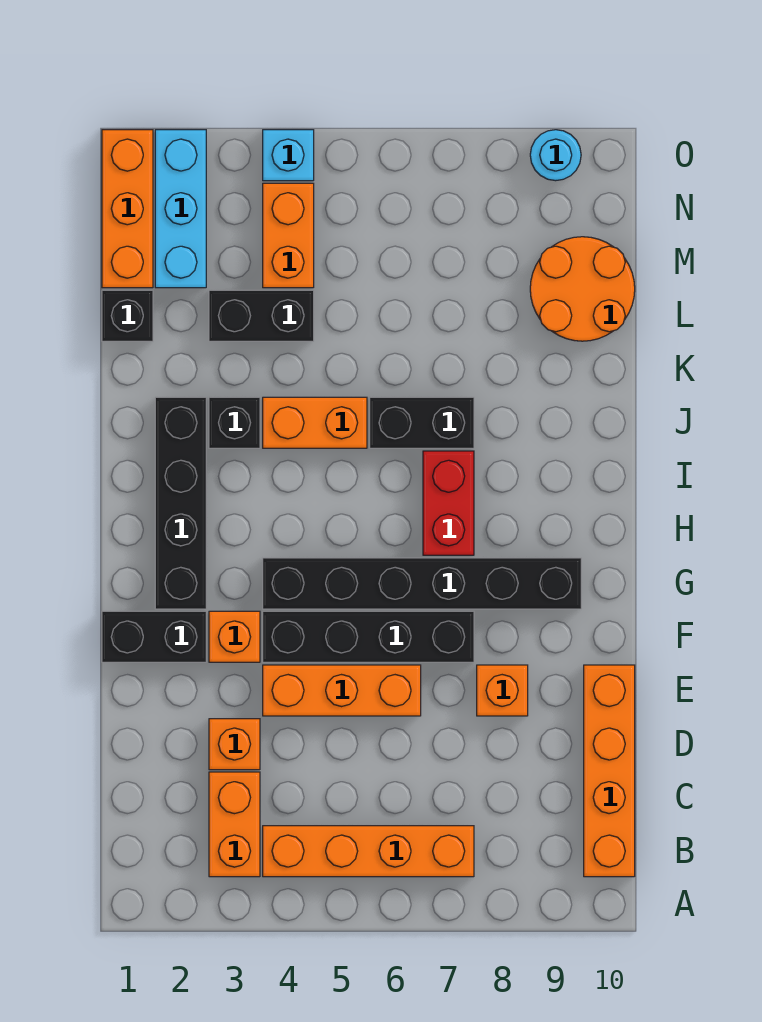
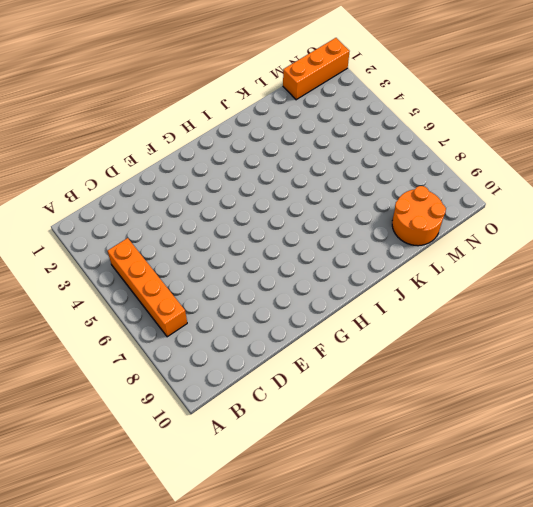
none -> orange brick B3:C3 level 1
none -> orange brick B10:E10 level 1
none -> orange brick D3 level 1

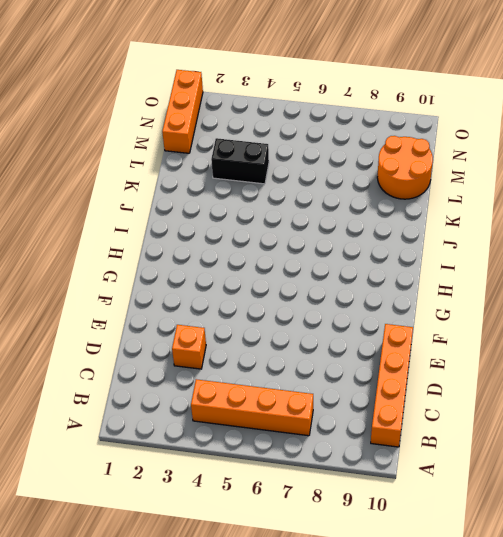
none -> orange brick B3:C3 level 1
none -> orange brick E4:E6 level 1
none -> orange brick E8 level 1

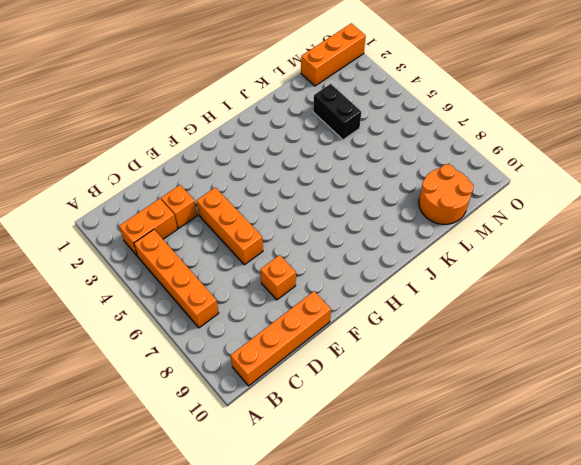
none -> black brick F1:F2 level 1
none -> orange brick F3 level 1
none -> black brick F4:F7 level 1

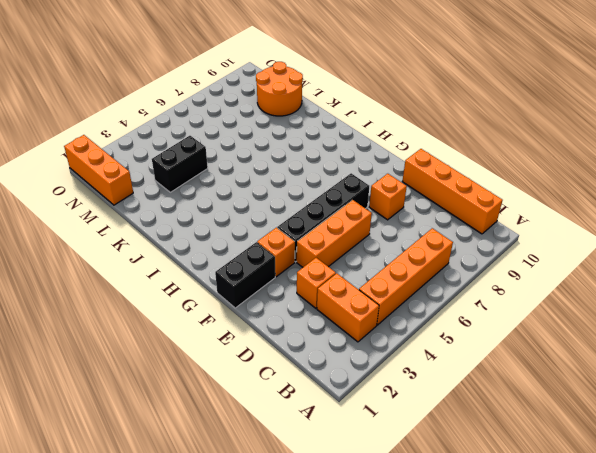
none -> black brick G2:J2 level 1
none -> black brick G4:G9 level 1
none -> red brick H7:I7 level 1

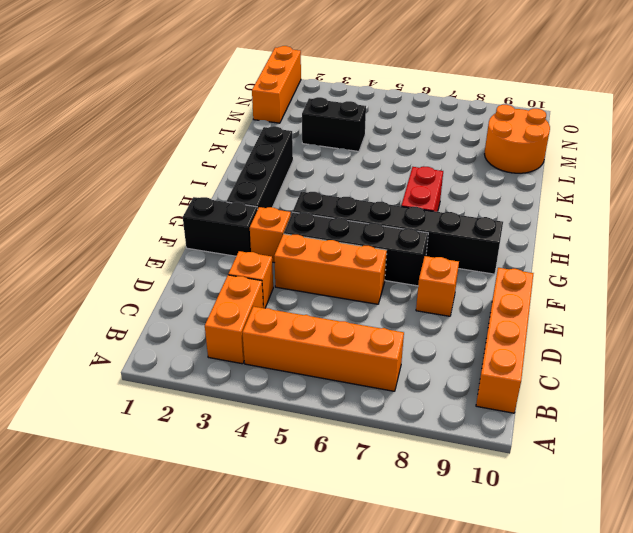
none -> black brick J3 level 1
none -> orange brick J4:J5 level 1
none -> black brick J6:J7 level 1

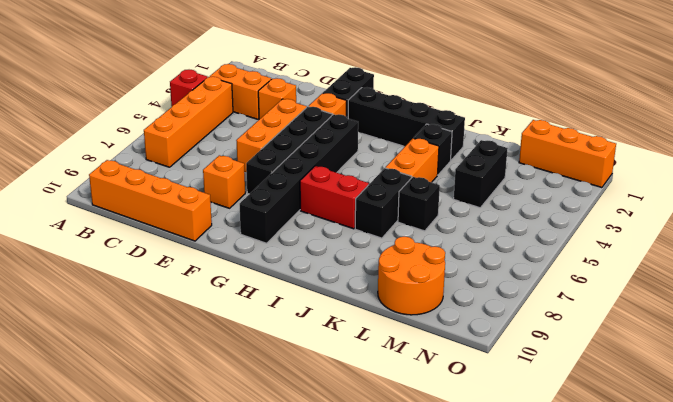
red brick A4 level 1 -> none
black brick K6 level 1 -> black brick L1 level 1
none -> cyan brick M2:O2 level 1
none -> orange brick M4:N4 level 1
none -> cyan brick O4 level 1

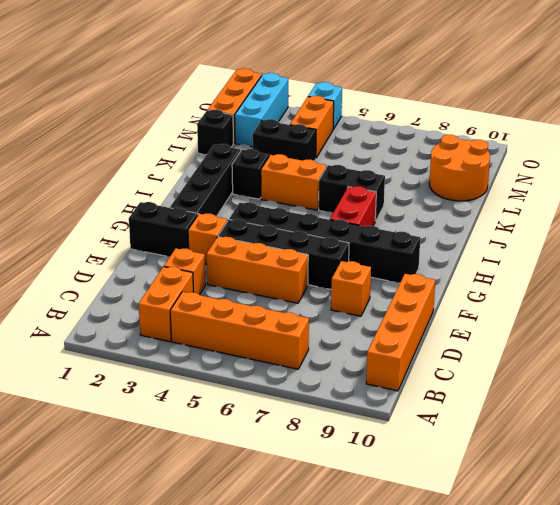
none -> cyan round brick O9 level 1

